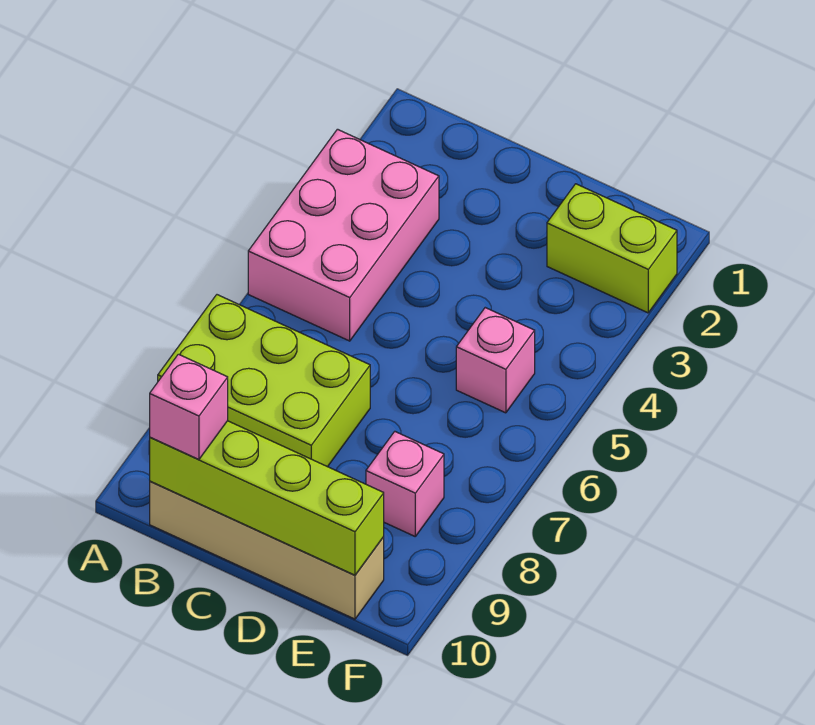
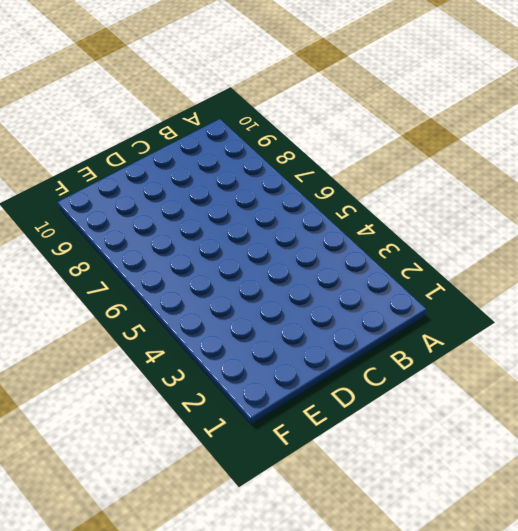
none -> pink brick A3:B5 level 1
none -> lime brick A7:C8 level 1

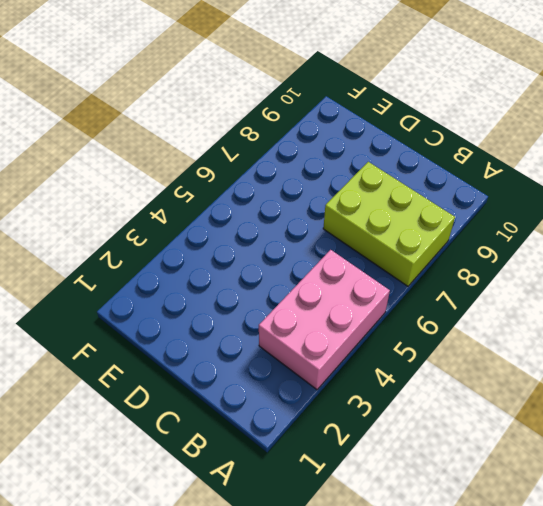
none -> tan brick B10:E10 level 1
none -> lime brick E2:F2 level 1

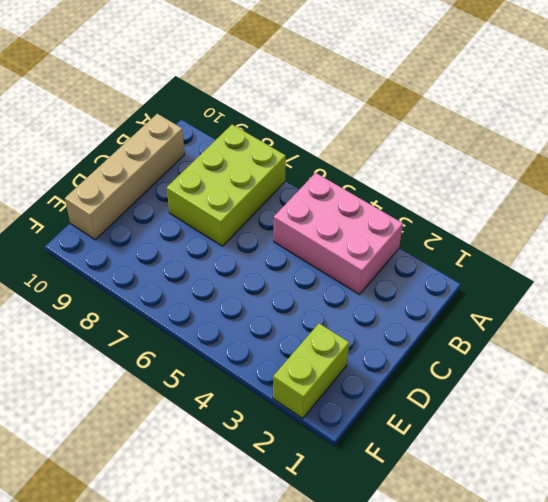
none -> pink brick E5 level 1
none -> pink brick E8 level 1

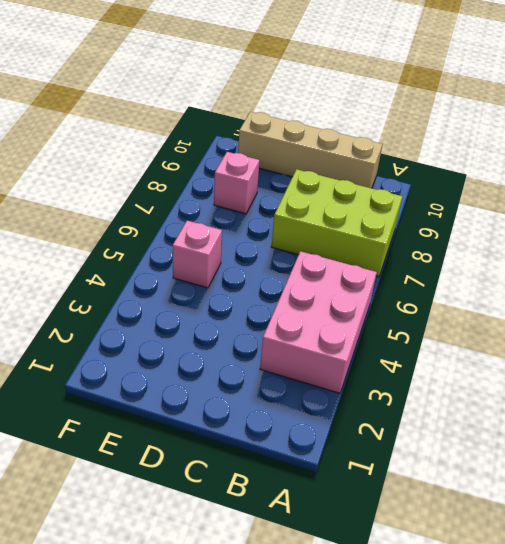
none -> lime brick E2:F2 level 1
none -> lime brick B10:E10 level 2

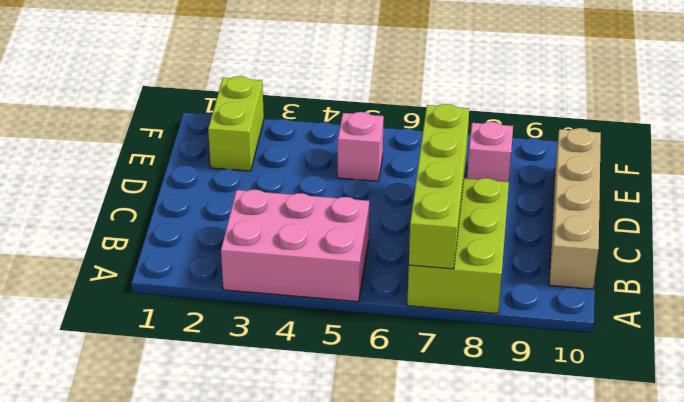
lime brick A7:D7 level 2 -> lime brick B10:E10 level 2
none -> pink brick B10 level 3

